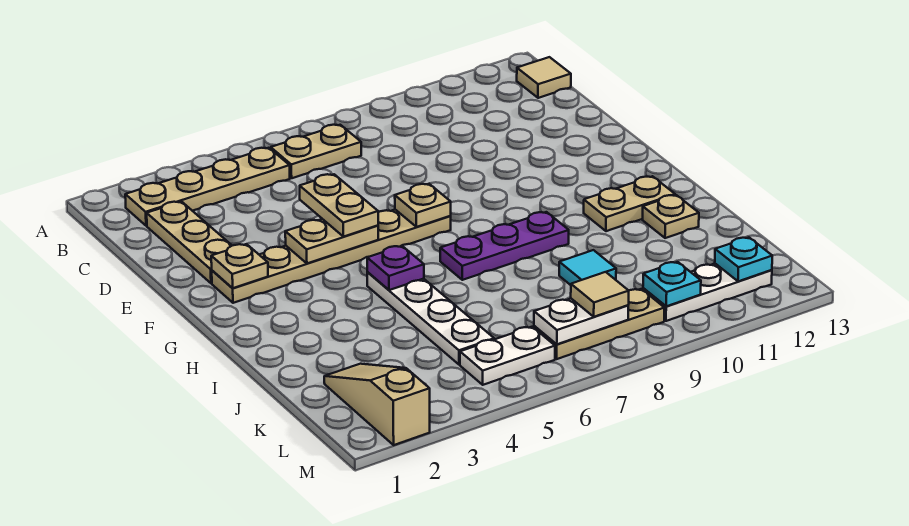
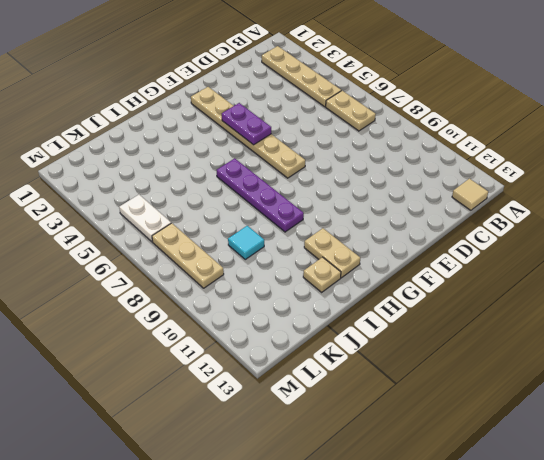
purple plate F4:F5 level 2 -> tan plate F4:F5 level 2
purple plate H6:H9 level 1 -> purple plate H7:H9 level 1
none -> tan plate C2:E2 level 1
none -> white plate H5:K5 level 1
none -> tan slope K2:M2 level 1 top M

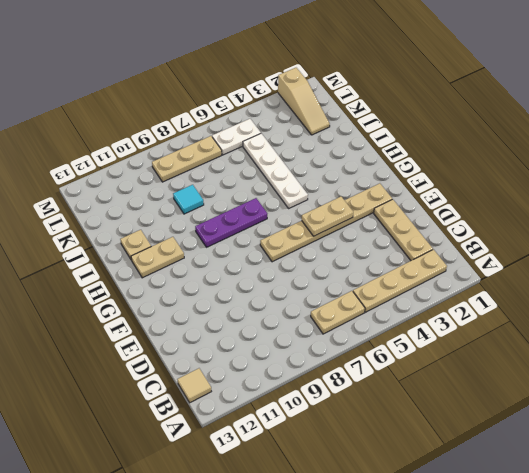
none -> white plate L10:L12 level 1
none -> tan plate F2 level 2
none -> tan plate F7 level 2

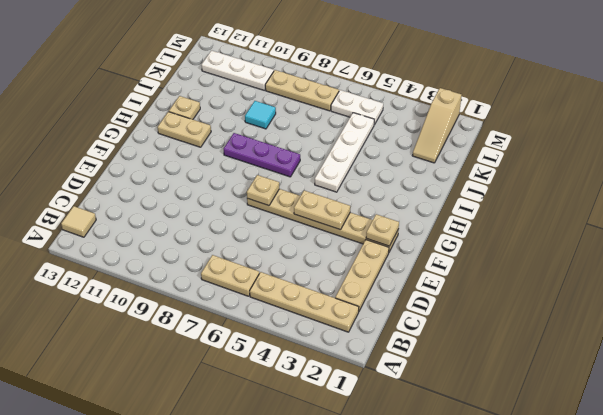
none -> purple plate H5 level 2
none -> white plate L7:L8 level 2
none -> cyan plate L10 level 2

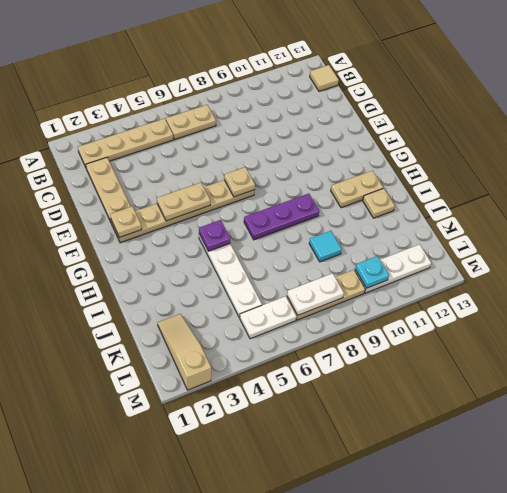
none -> cyan plate L12 level 2
none -> tan plate E5:F5 level 3
none -> tan tile L8 level 3

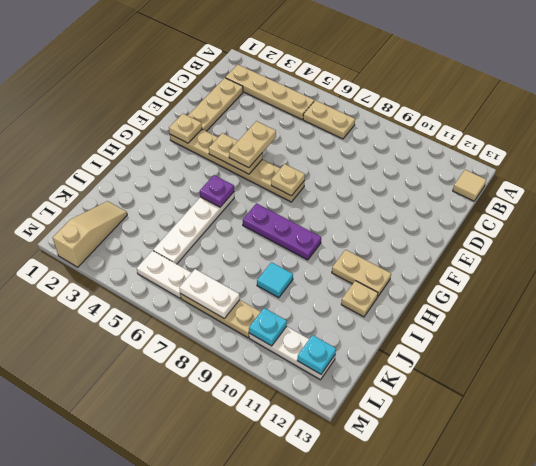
none -> tan tile L8 level 3

